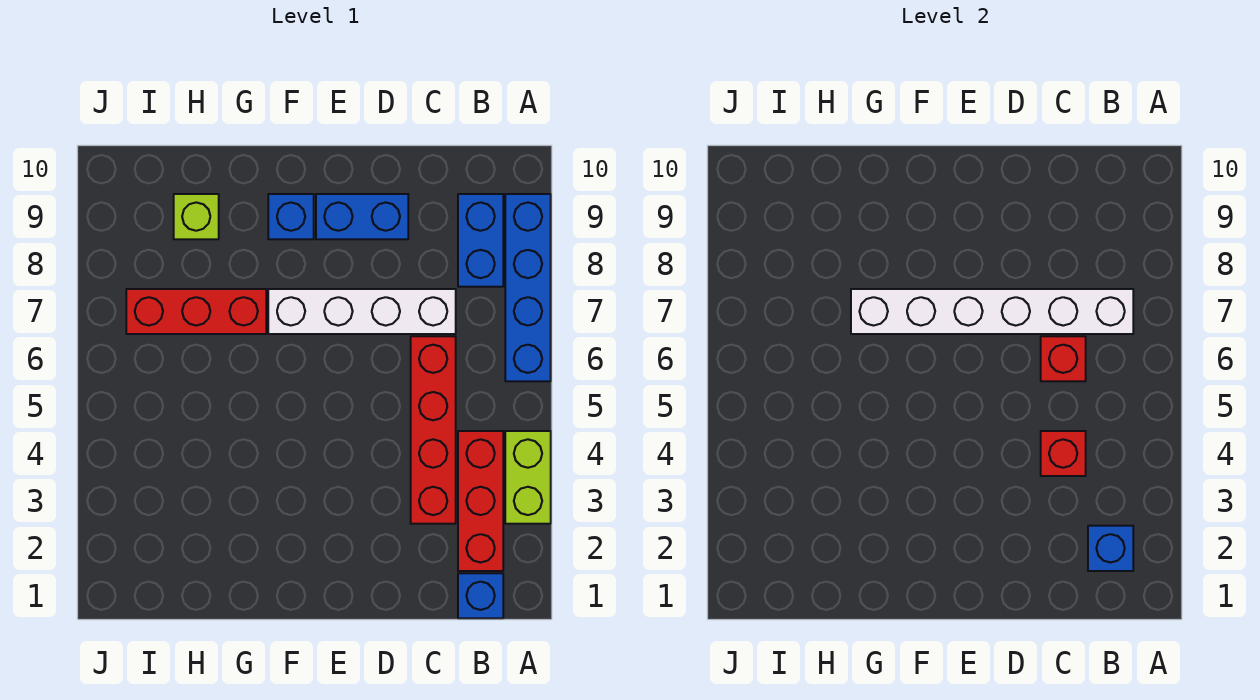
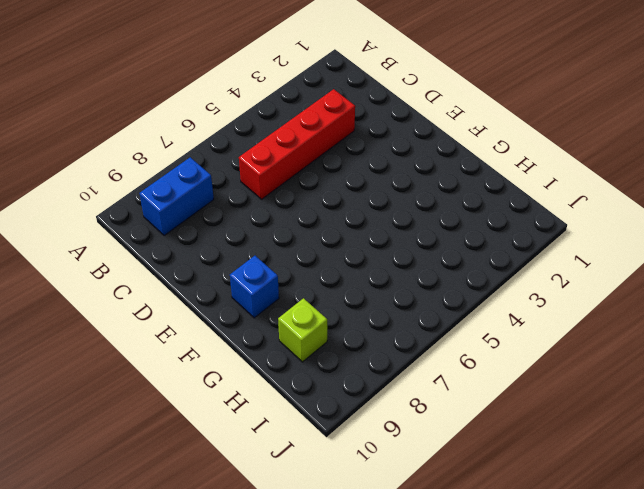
none -> lime brick A3:A4 level 1
none -> blue brick A6:A9 level 1
none -> blue brick B1 level 1

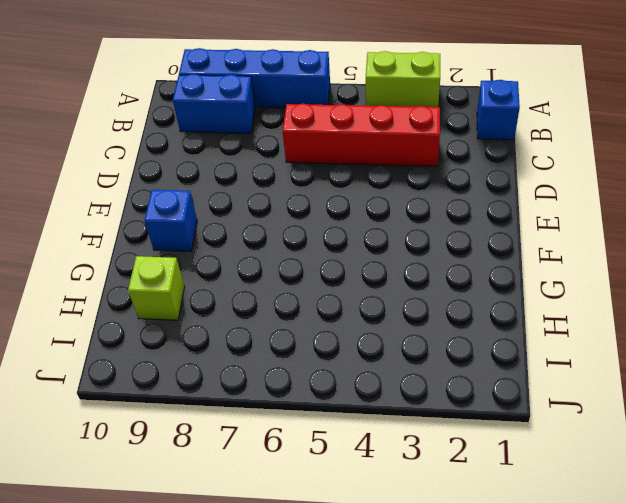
none -> red brick B2:B4 level 1
none -> white brick C7:F7 level 1
none -> blue brick D9:E9 level 1

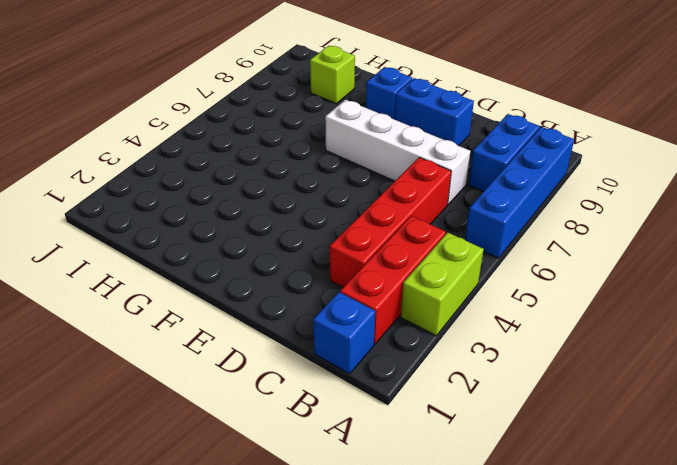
none -> red brick G7:I7 level 1
none -> blue brick B2 level 2
none -> white brick B7:G7 level 2

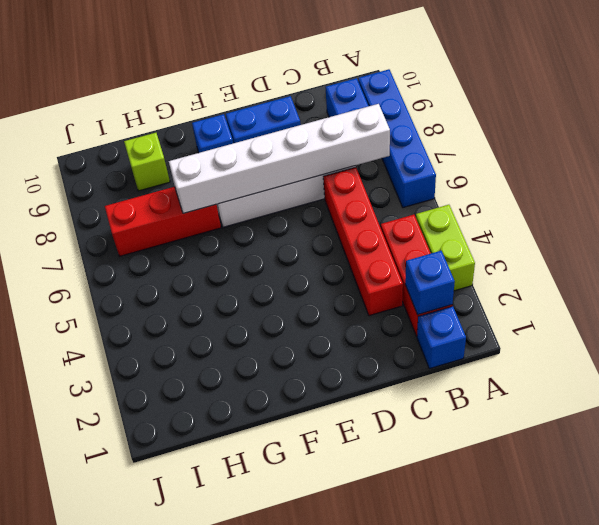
none -> red brick C4 level 2
none -> red brick C6 level 2

